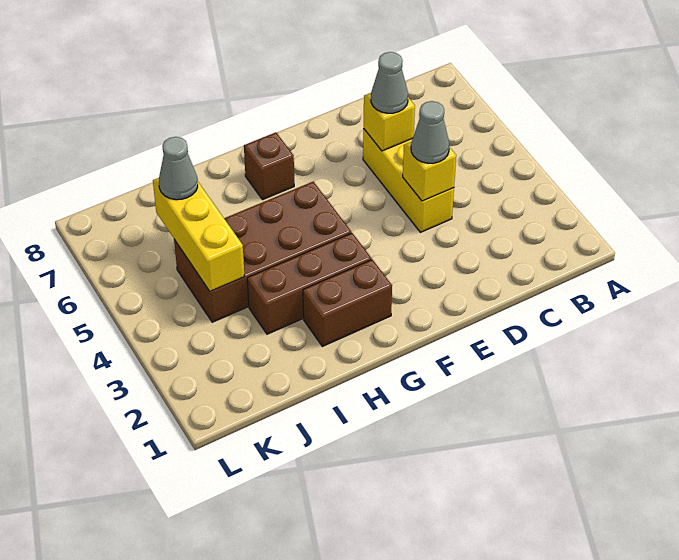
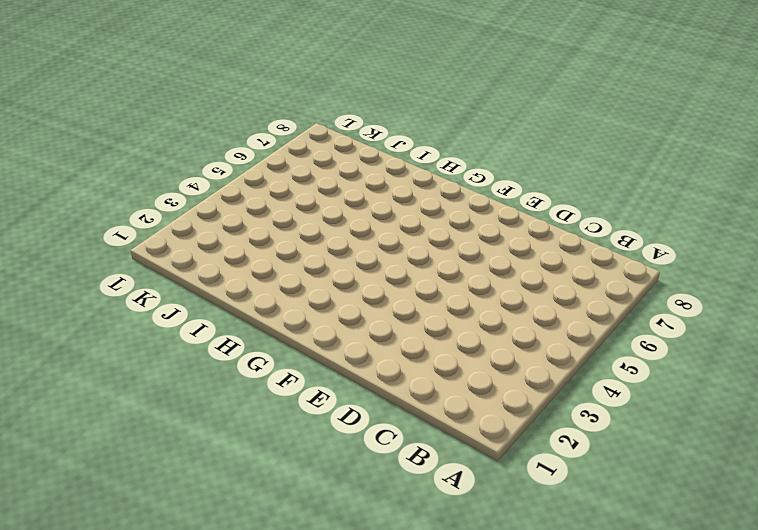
none -> yellow brick D4:D6 level 1
none -> brown brick G2:H2 level 1

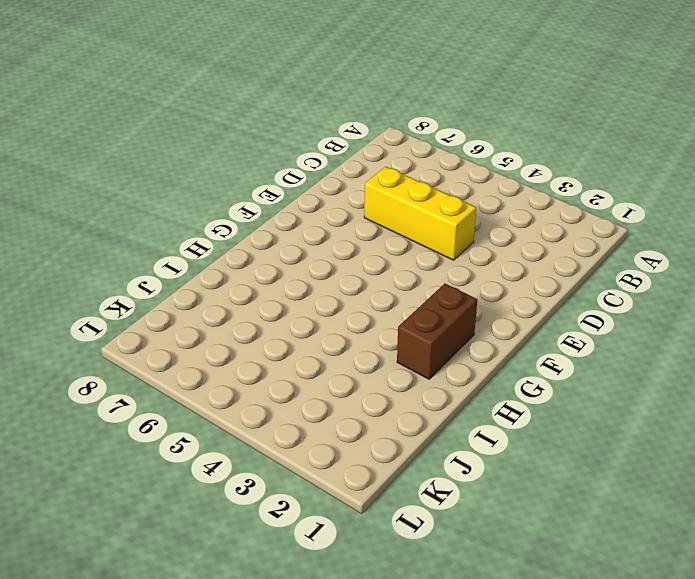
none -> brown brick G3:I3 level 1
none -> brown brick G4:J5 level 1

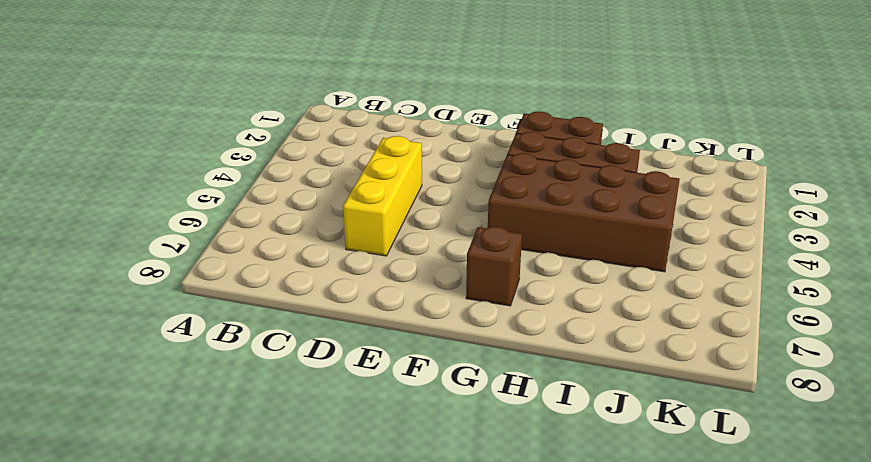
none -> yellow brick D4 level 2
none -> yellow brick D6 level 2

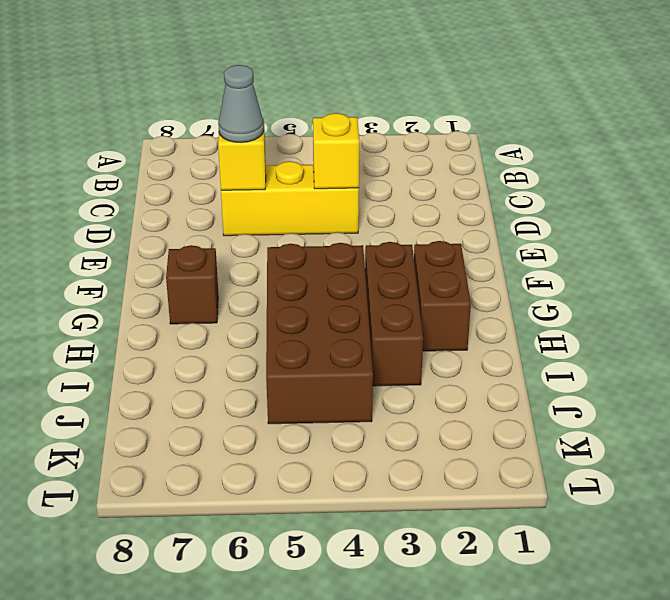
none -> yellow brick J4:J6 level 2
none -> grey cone D4 level 3

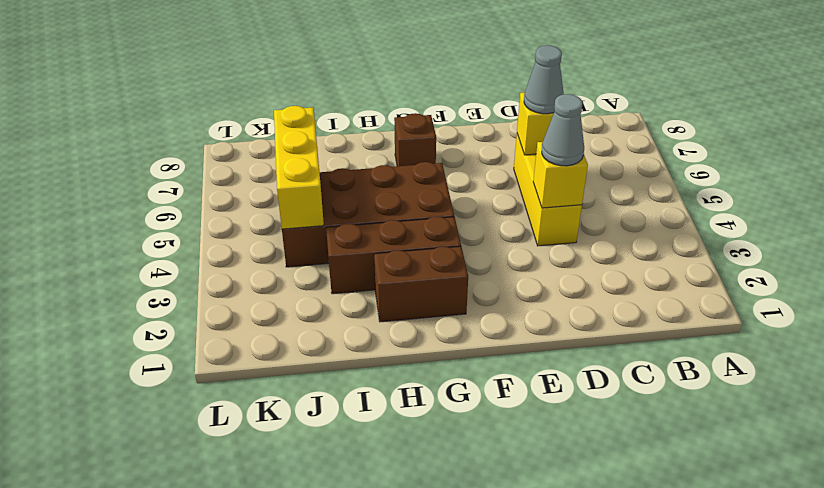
none -> grey cone J6 level 3

